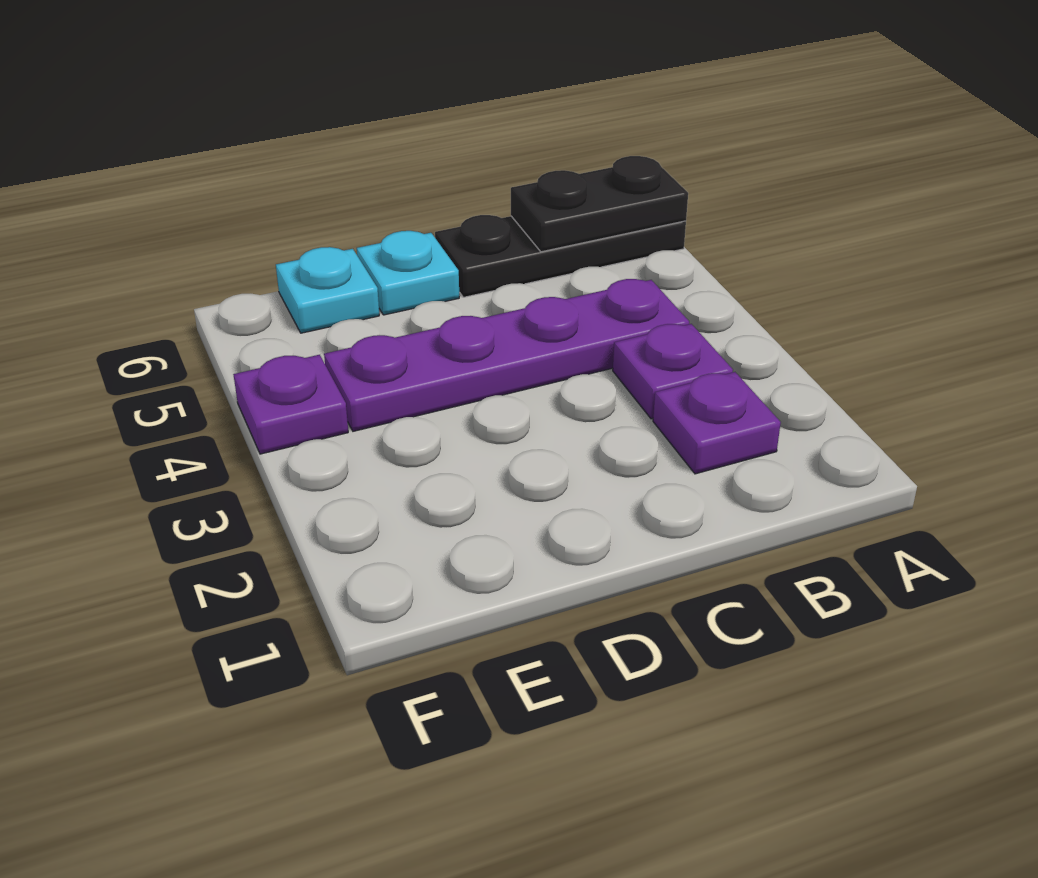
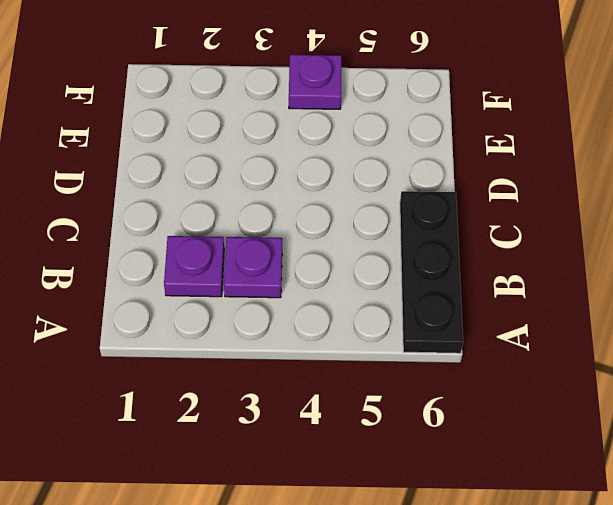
none -> purple plate B4:E4 level 1
none -> cyan plate D6 level 1

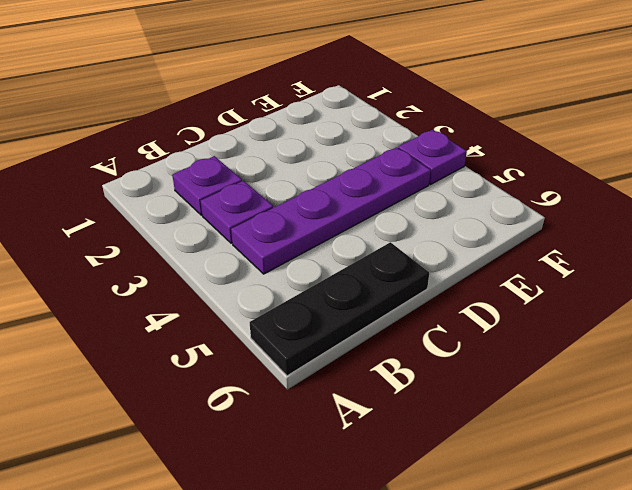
none -> cyan plate D6 level 1
none -> cyan plate E6 level 1

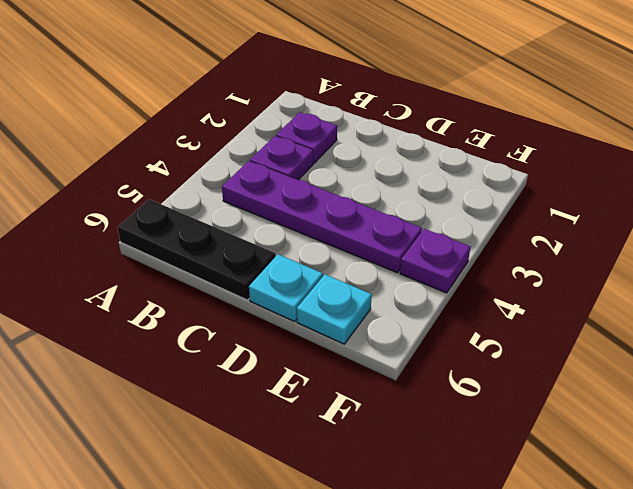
none -> black plate A6:B6 level 2

